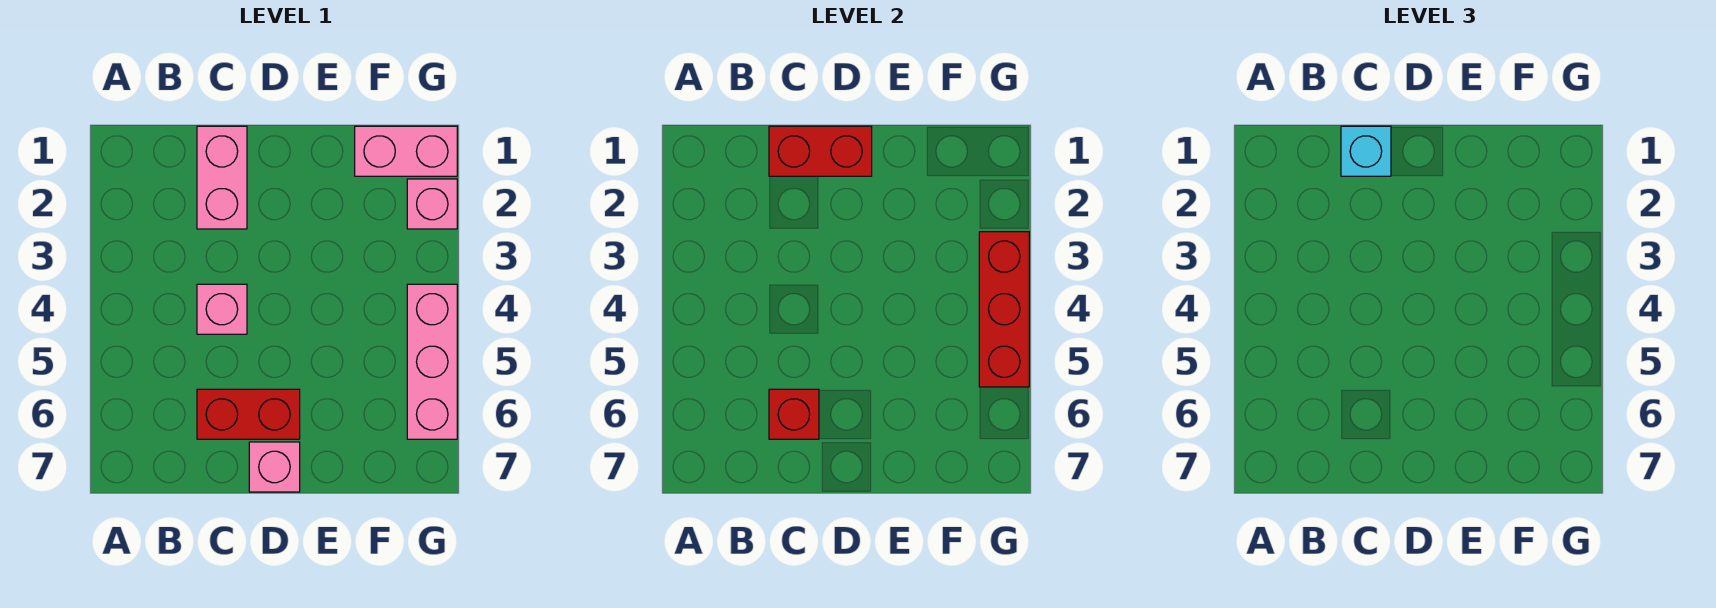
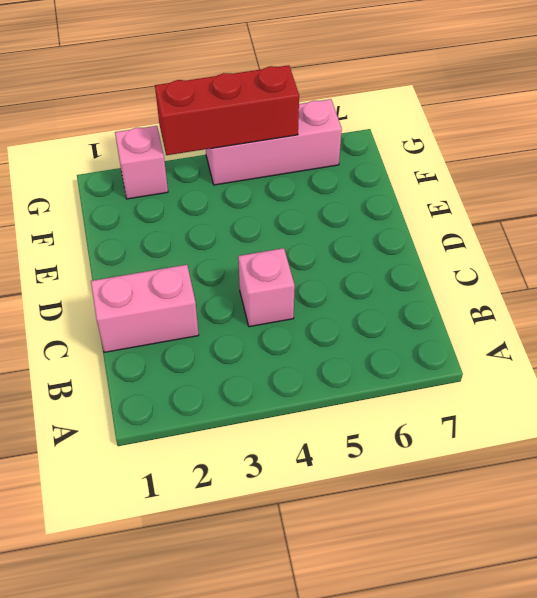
none -> red brick C6:D6 level 1
none -> pink brick D7 level 1

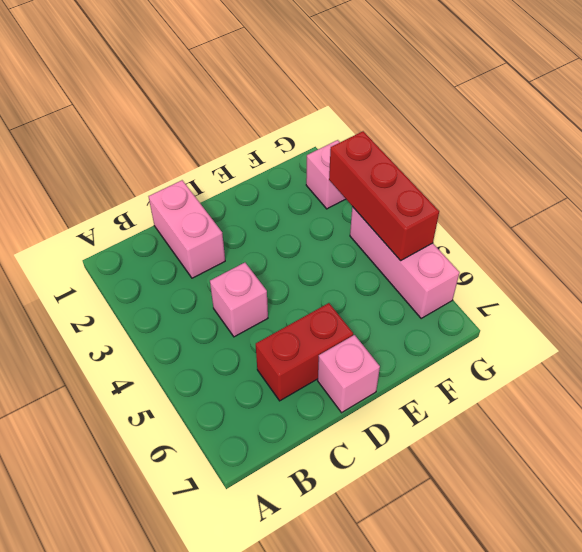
none -> pink brick F1:G1 level 1
none -> red brick C1:D1 level 2

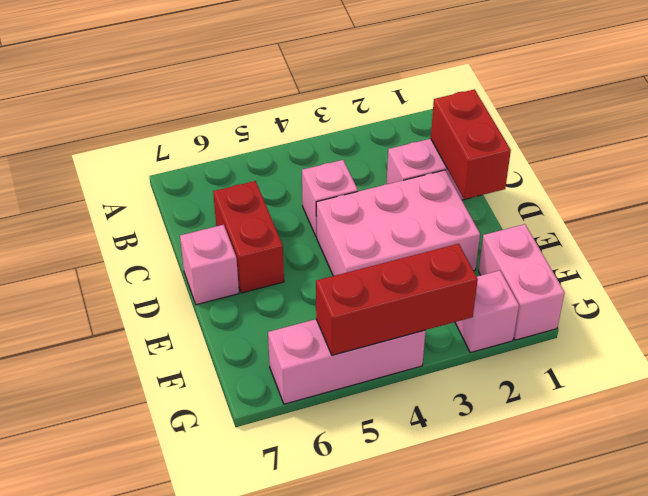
pink brick D2:E4 level 1 -> none
none -> red brick C6 level 2
none -> cyan brick C1 level 3

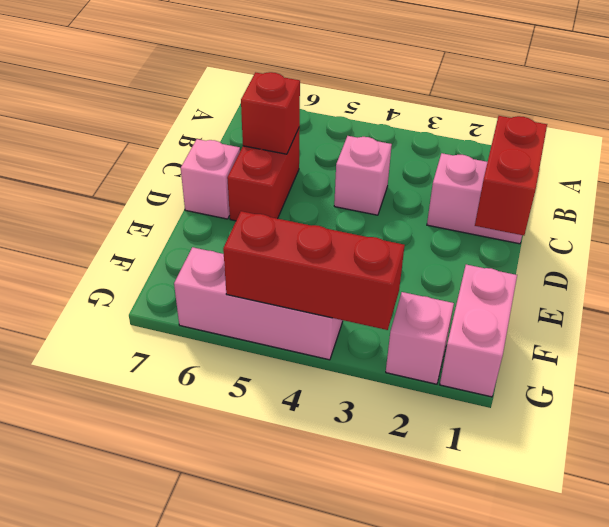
none -> cyan brick C1 level 3

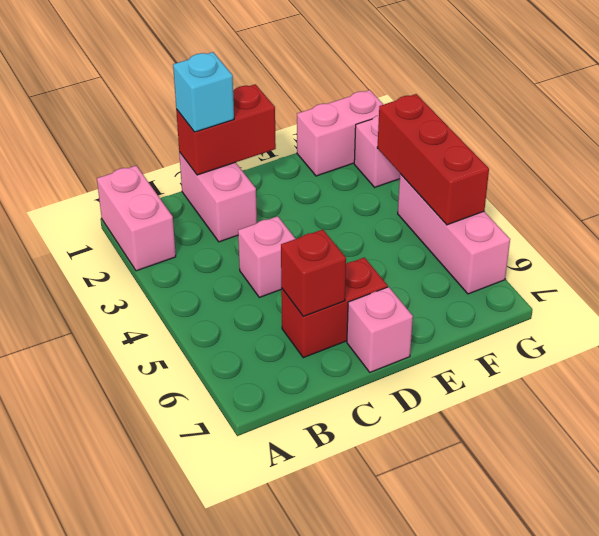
pink brick A1:A2 level 1 -> none

